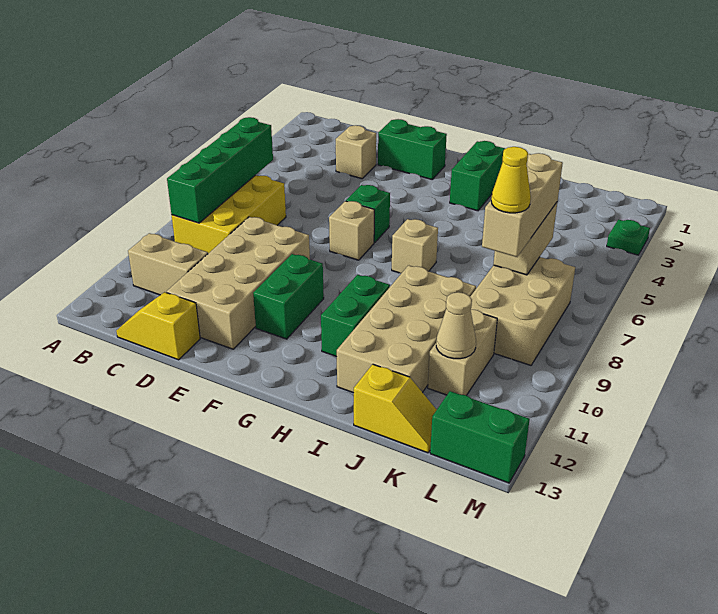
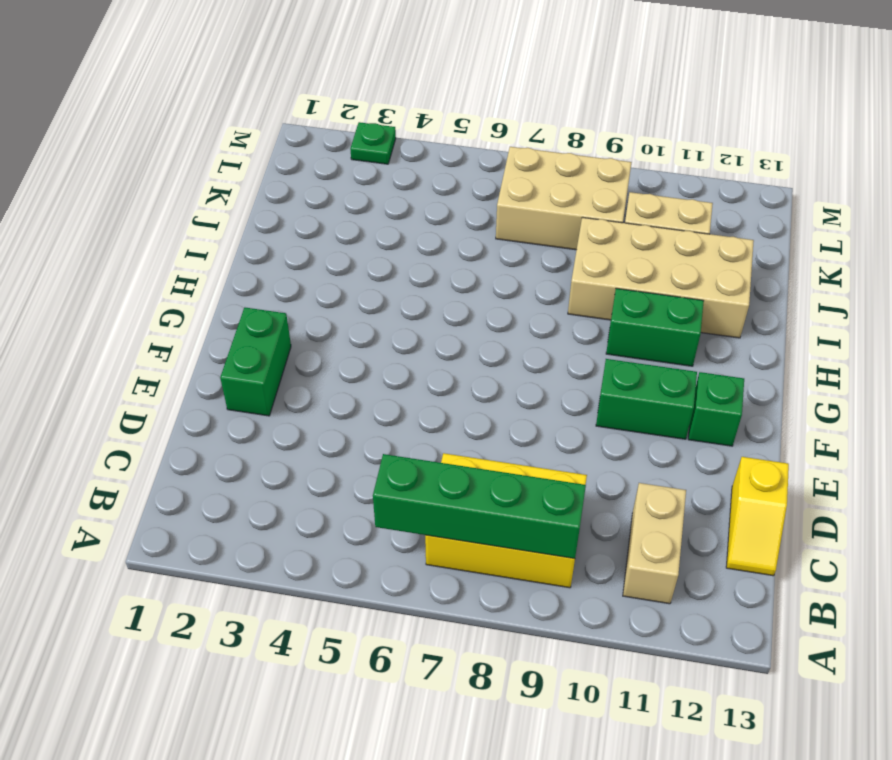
green brick F12 level 1 -> green brick F6 level 1
none -> tan brick D3 level 1
none -> tan brick D9:E12 level 1
none -> tan brick F7 level 1

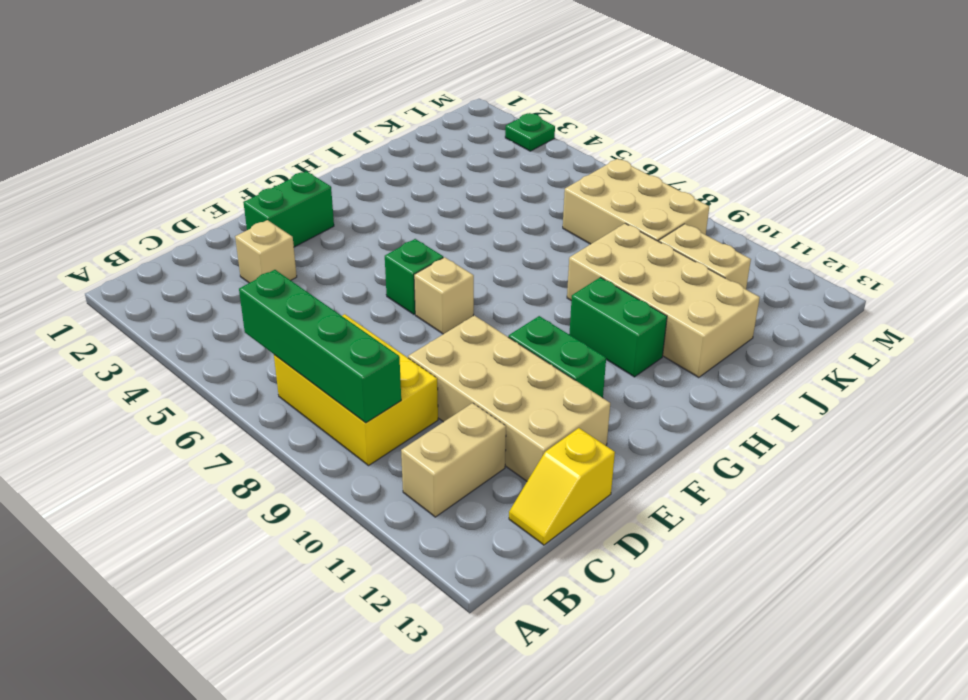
none -> green brick H2:H3 level 1
none -> tan brick H7 level 1
none -> yellow slope J13:K13 level 1 top J

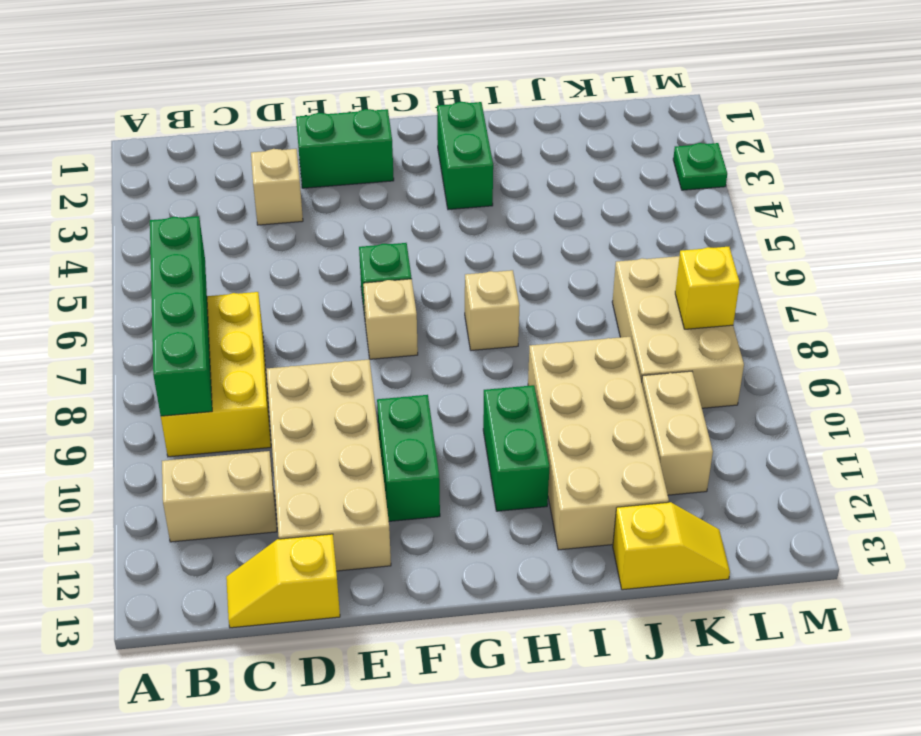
yellow brick L8 level 2 -> none
none -> green brick L13:M13 level 1
none -> tan brick K6:K7 level 2
none -> tan cone K11 level 2

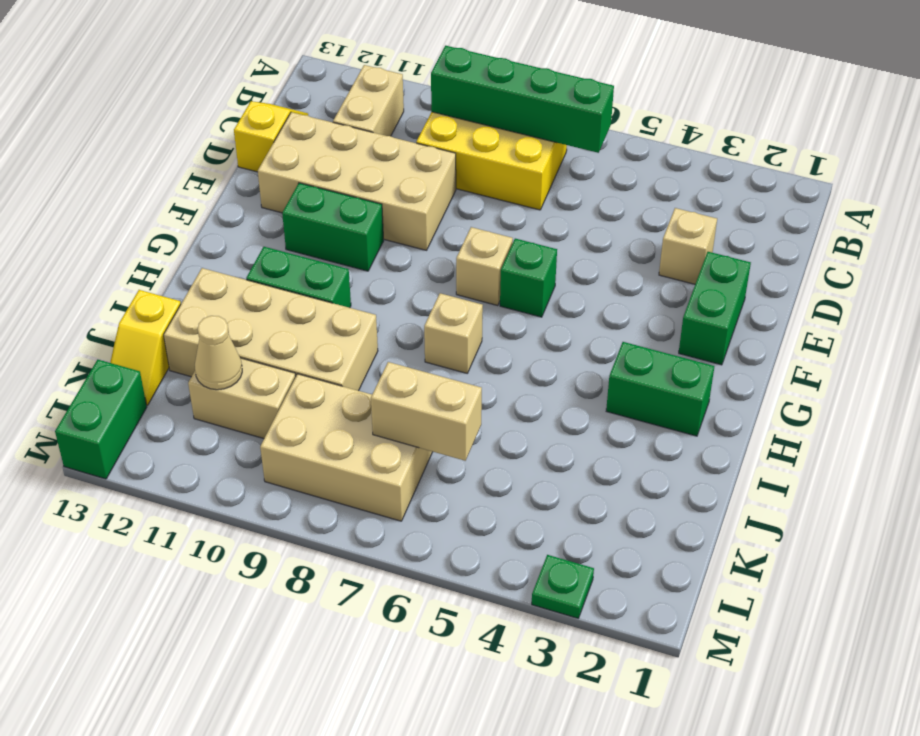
none -> tan brick K6:K8 level 3
none -> yellow cone K8 level 4

